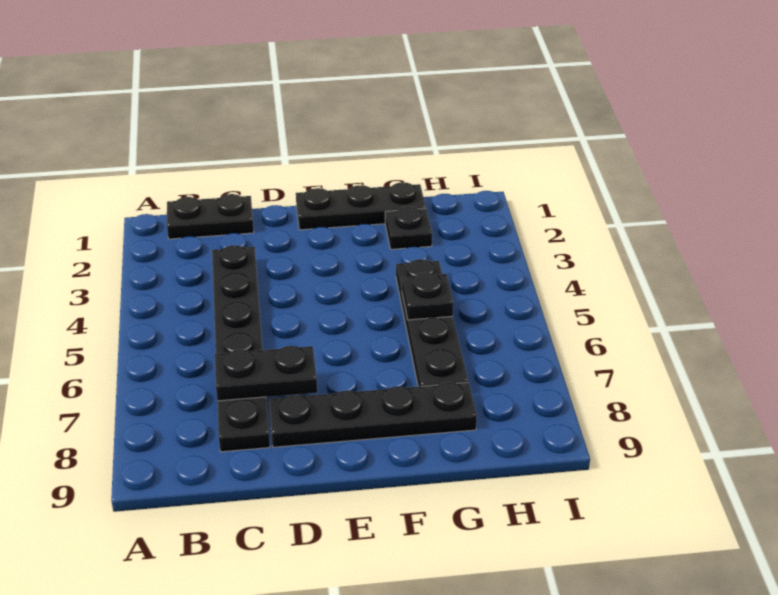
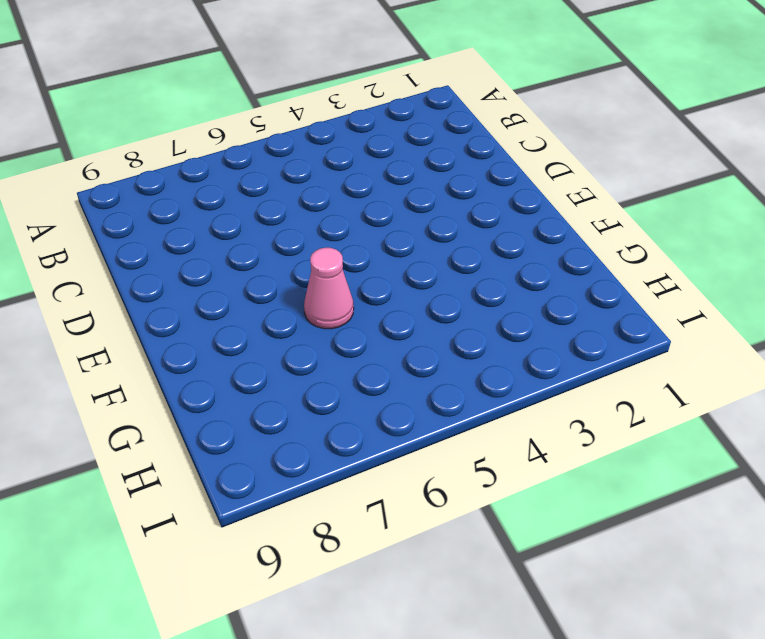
pink cone F6 level 1 -> none
none -> black plate B1:C1 level 1
none -> black plate C3:C8 level 1

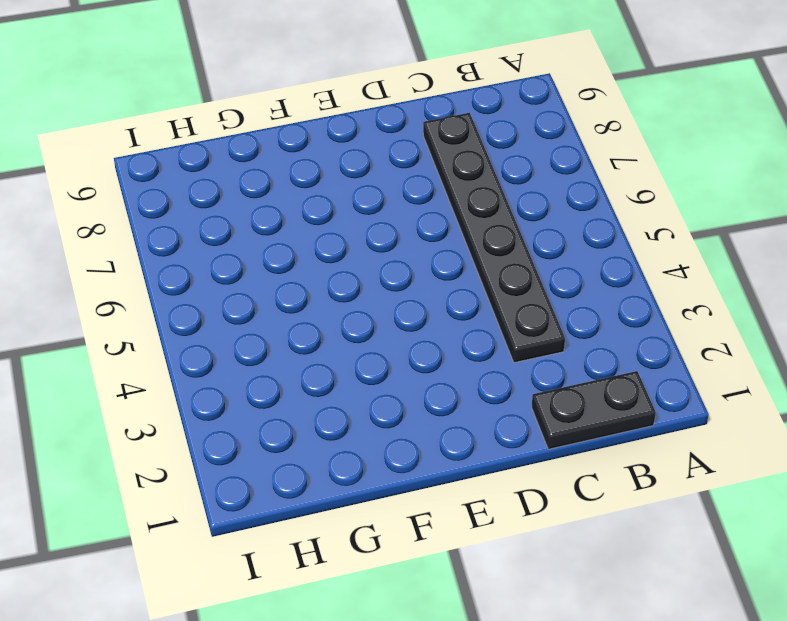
none -> black plate D8:G8 level 1
none -> black plate E1:G1 level 1

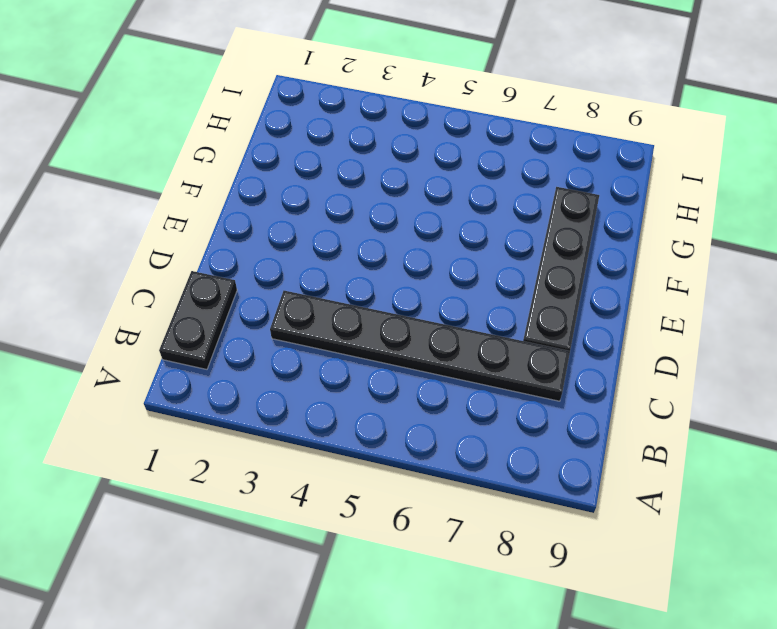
none -> black plate E1:G1 level 1
none -> black plate G2 level 1

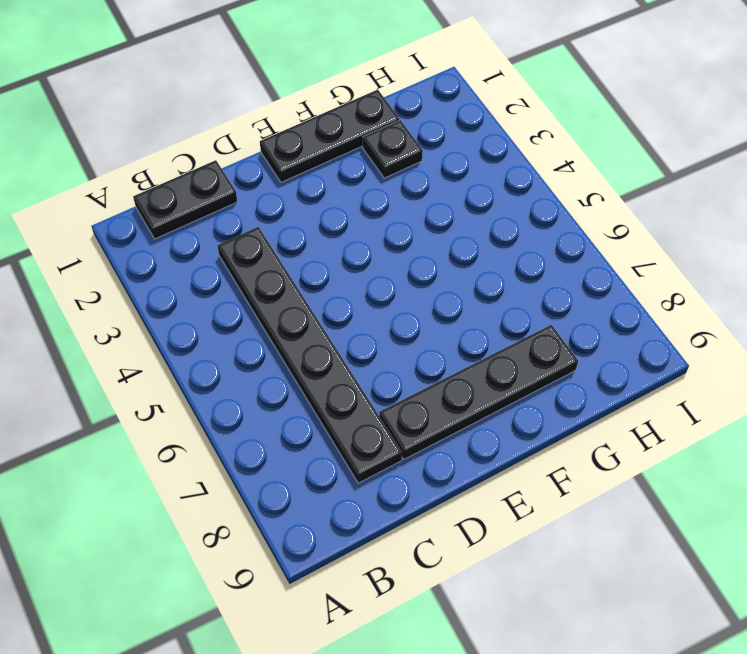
none -> black plate G4:G7 level 1
none -> black plate C7:D7 level 2

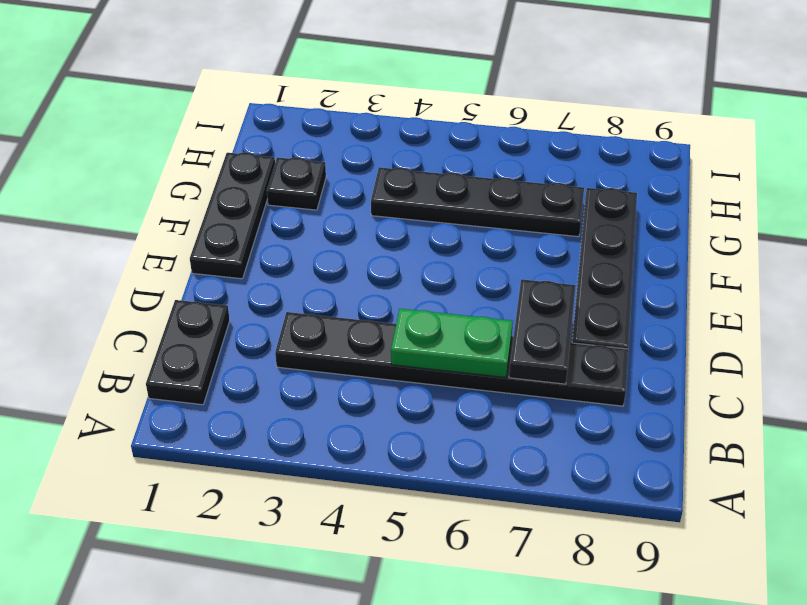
green plate C5:C6 level 2 -> none
none -> black plate G5 level 2

